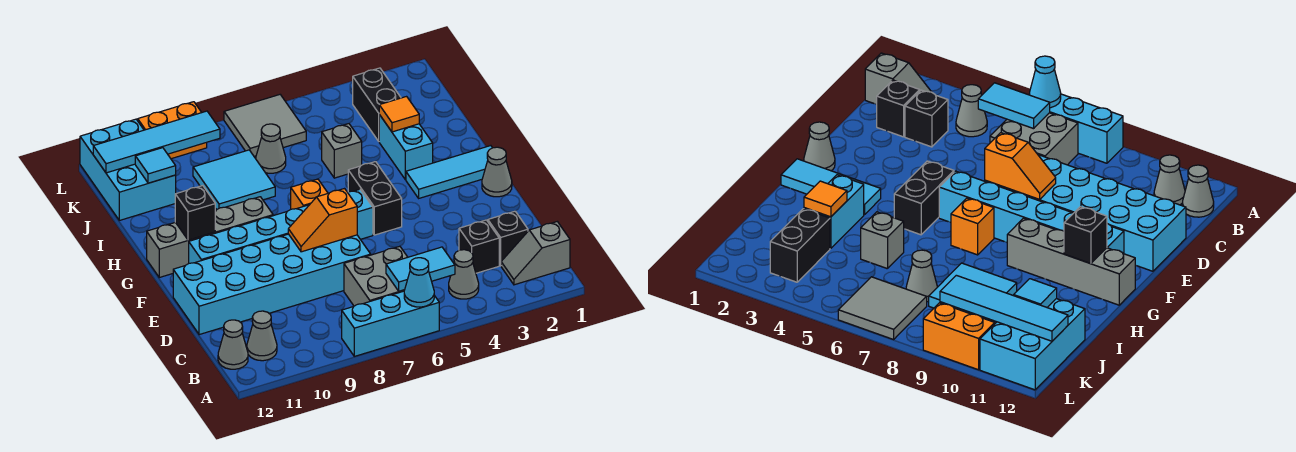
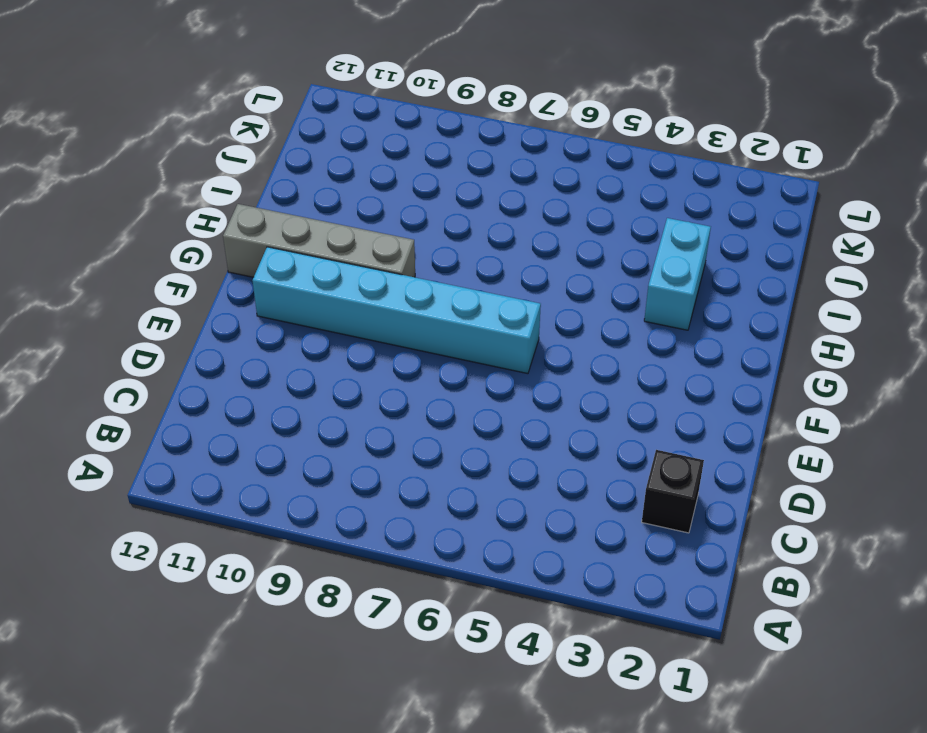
none -> cyan brick A6:A8 level 1
none -> grey slope B1:B2 level 1 top 1
none -> grey cone B4 level 1
none -> grey brick B6:C7 level 1

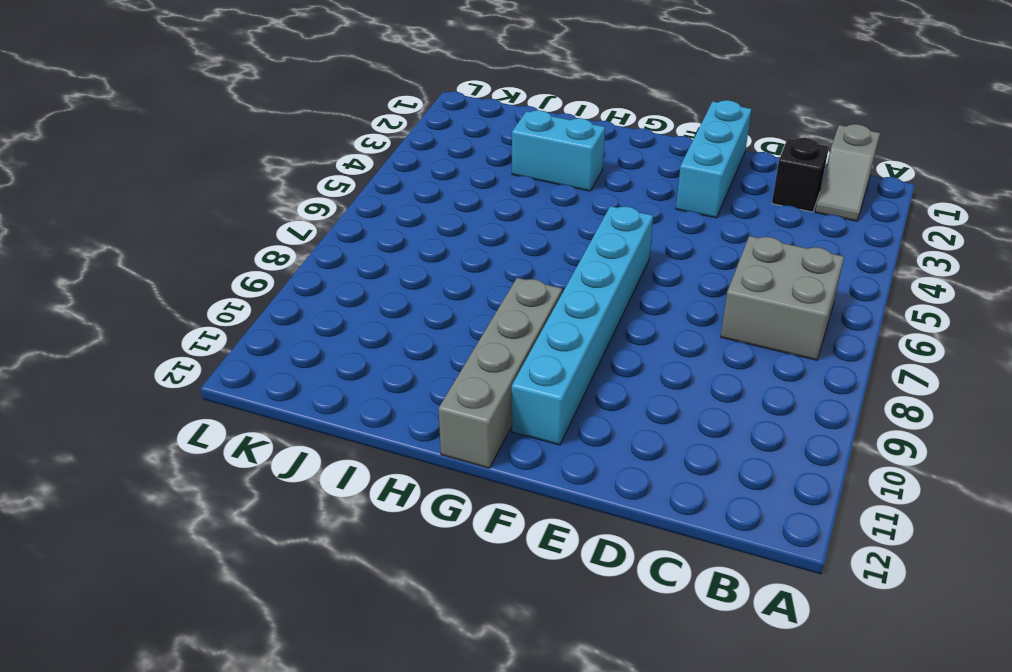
cyan brick E1:E3 level 1 -> cyan brick A6:A8 level 1
none -> grey cone B4 level 1
none -> grey cone B11 level 1
none -> grey cone B12 level 1
none -> black brick C3 level 1

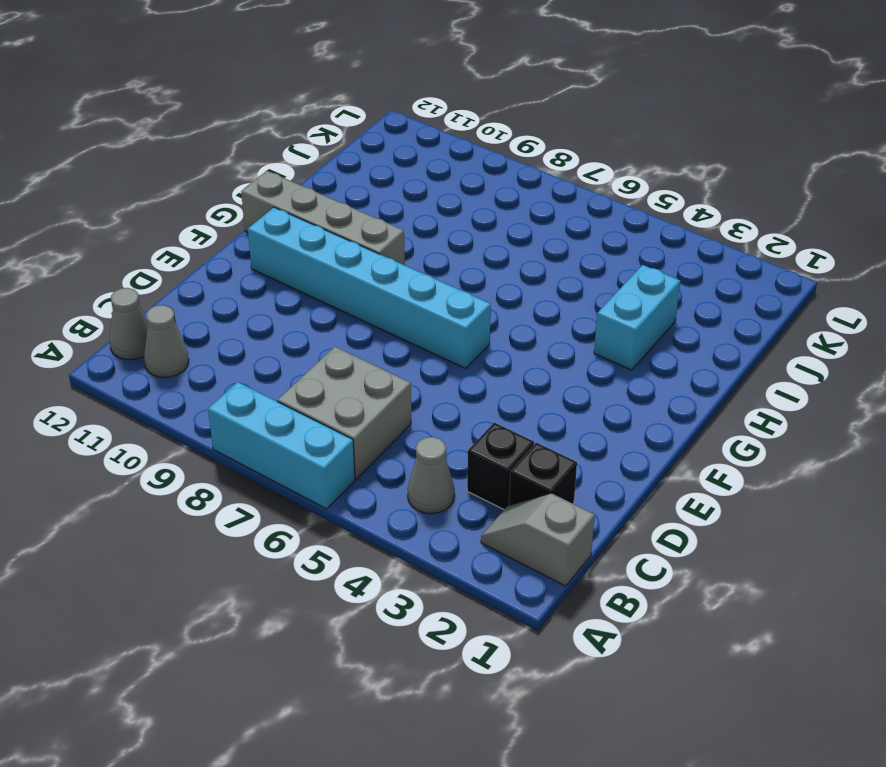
none -> cyan brick D7:E12 level 1
none -> grey cone F1 level 1
none -> black brick F5:G5 level 1
none -> cyan tile G1:G3 level 1

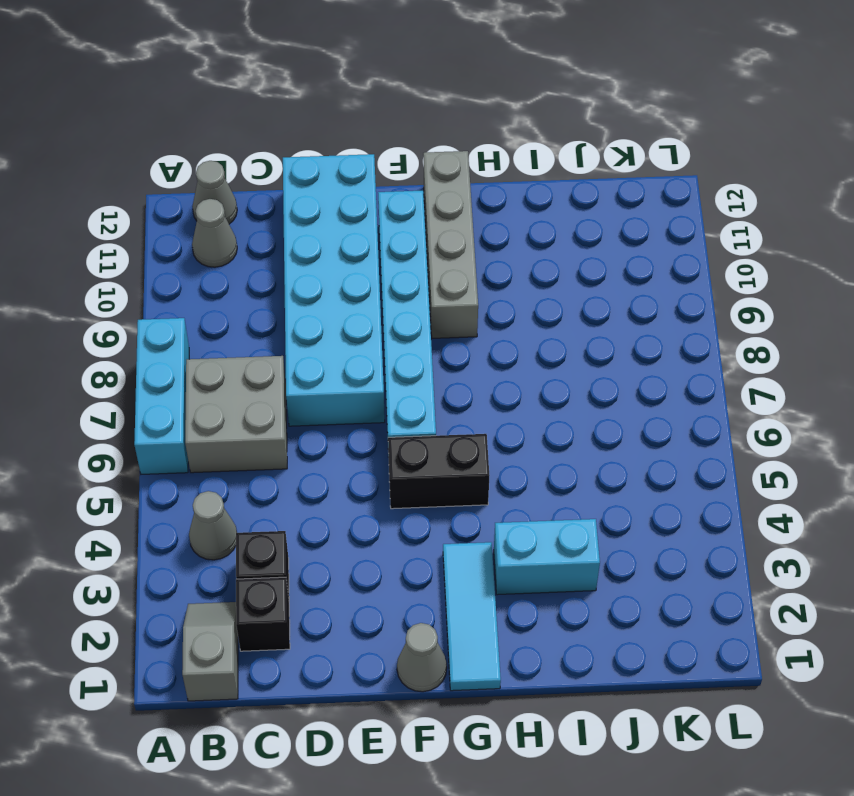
none -> orange brick G7 level 1
none -> grey brick I5 level 1
none -> cyan tile I8:J9 level 1
none -> black brick J3:K3 level 1

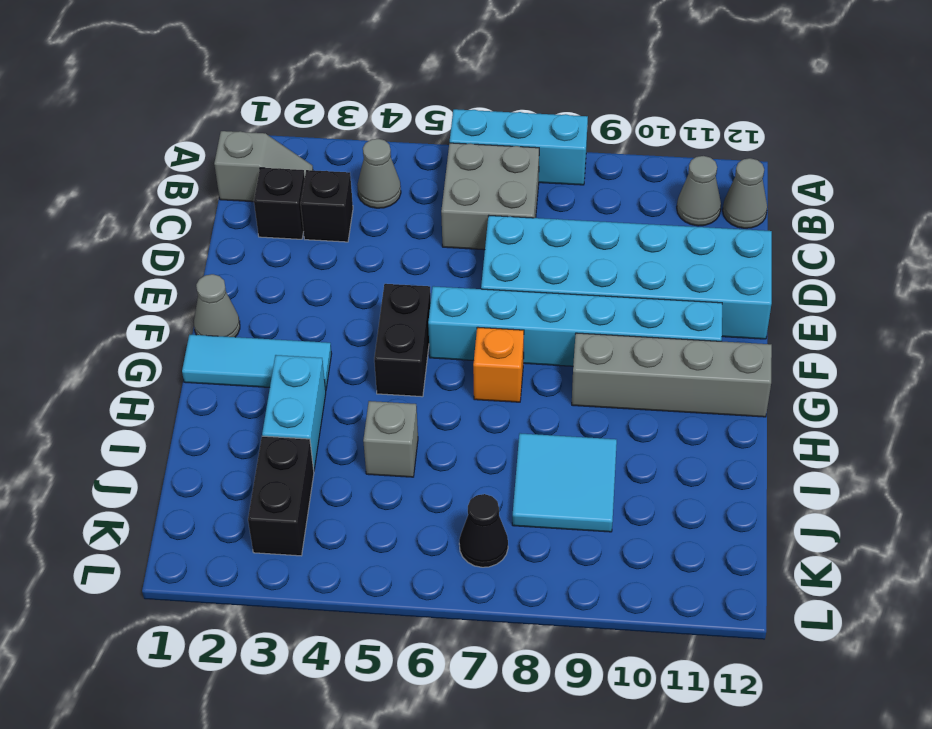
black cone K7 level 1 -> grey tile K6:L7 level 1
none -> grey cone J7 level 1
none -> cyan brick J11:L12 level 1
none -> orange brick L9:L10 level 1
none -> cyan cone A6 level 2

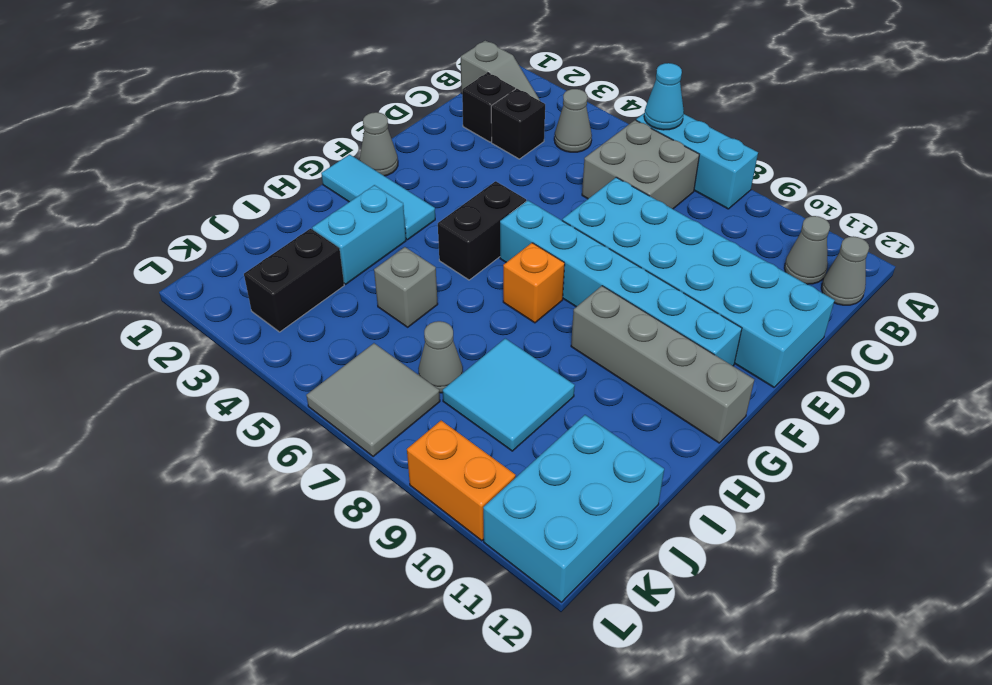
none -> cyan tile B5:B6 level 2
none -> orange slope E7:E8 level 2 top 7
none -> black brick G11 level 2
none -> orange tile I3 level 2

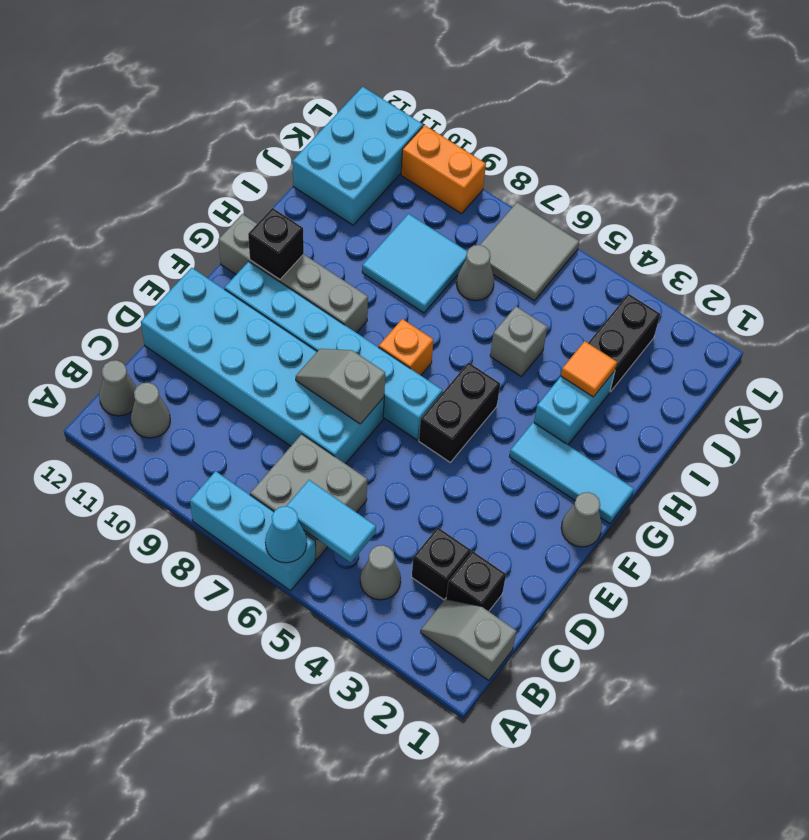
grey slope E7:E8 level 2 top 7 -> orange slope E7:E8 level 2 top 7
none -> cyan tile J11 level 2
none -> cyan tile K9:K12 level 2

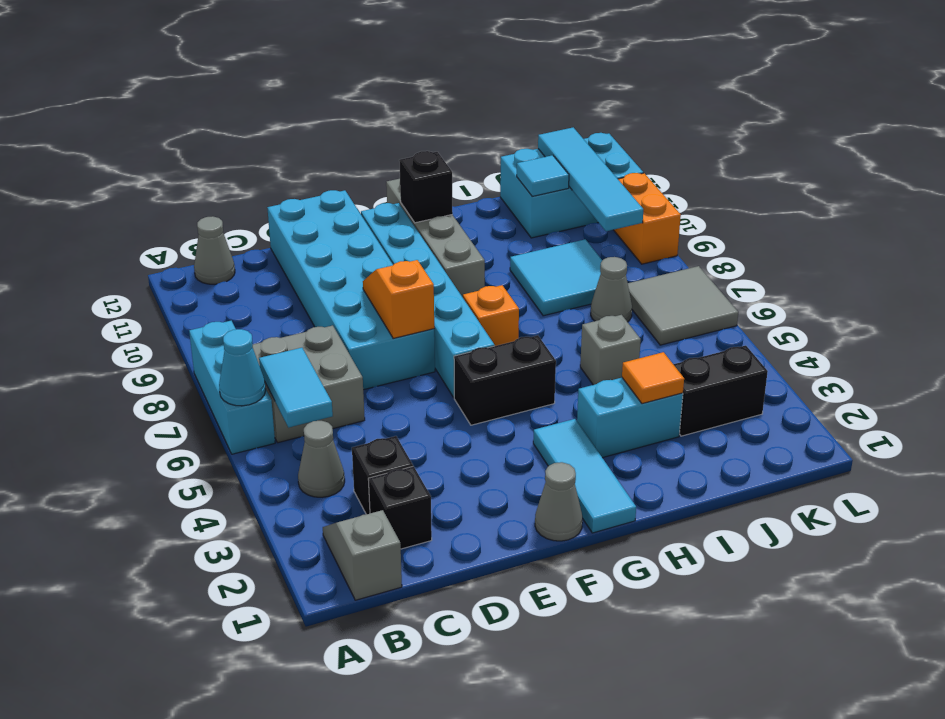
none -> grey cone B11 level 1

